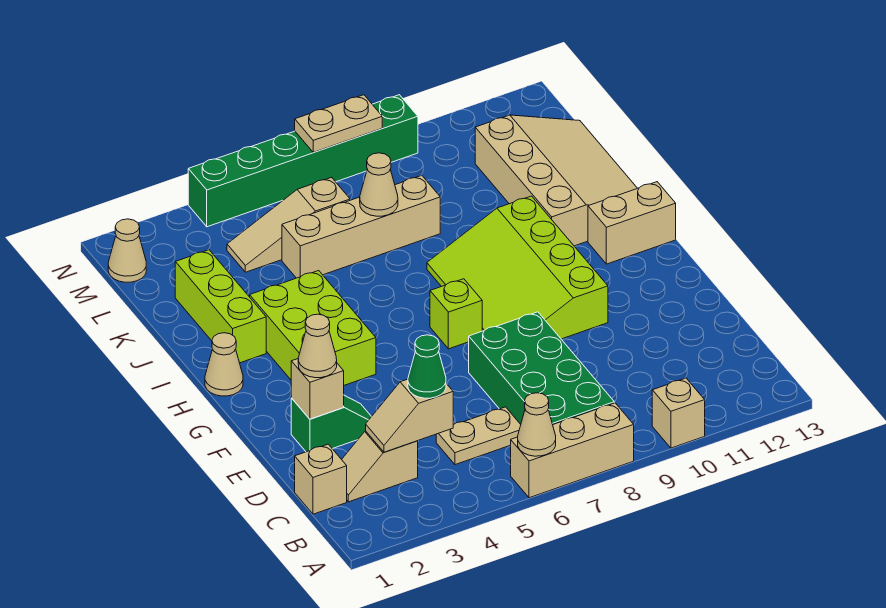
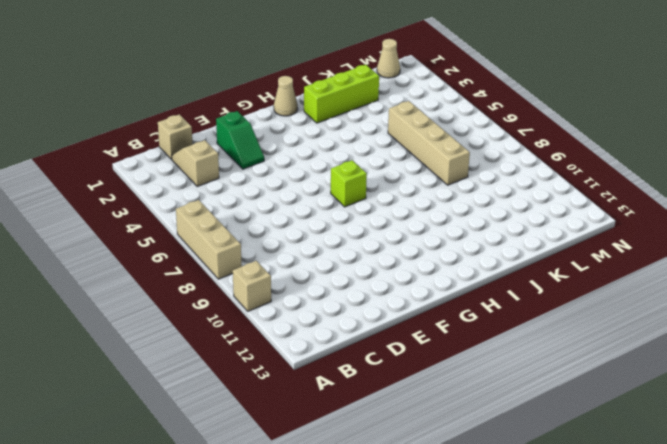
none -> green brick B7:E8 level 1
none -> tan plate C5:C6 level 1
none -> lime slope F8:I10 level 1 top 10

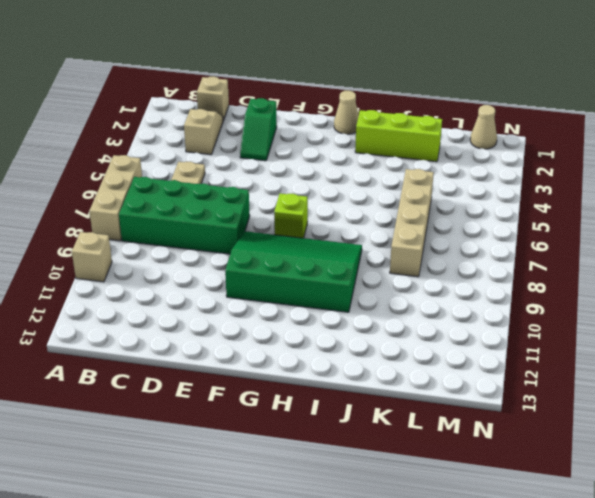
green slope F8:I10 level 1 top 10 -> lime slope F8:I10 level 1 top 10
none -> lime brick G3:I4 level 1
none -> tan brick H12:H13 level 1
none -> tan slope I11:L13 level 1 top 11

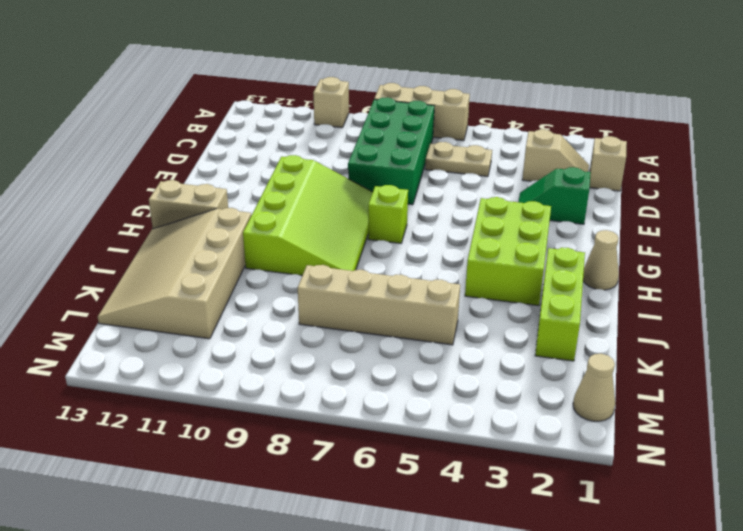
none -> tan slope L4:L6 level 1 top 6
none -> green brick N4:N9 level 1
none -> tan cone A6 level 2

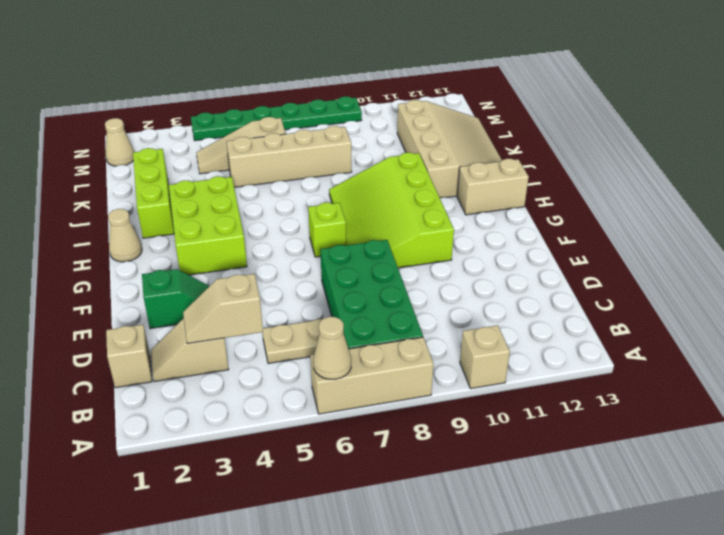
green plate N4:N9 level 1 -> green brick N4:N9 level 1
none -> tan brick E2 level 2
none -> tan cone K7 level 2
none -> tan plate N7:N8 level 2

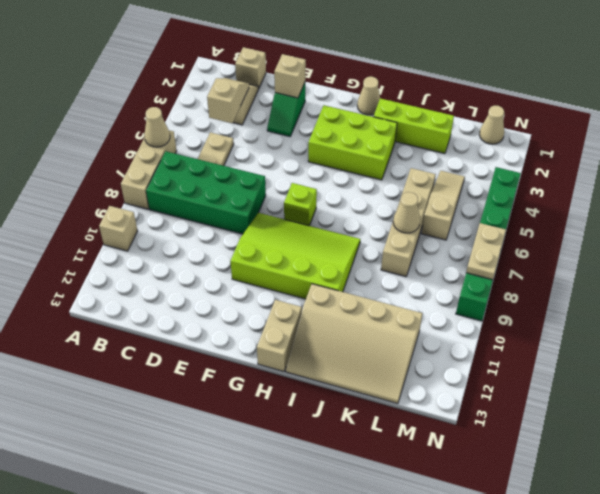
none -> green cone C4 level 3
none -> tan cone E2 level 3

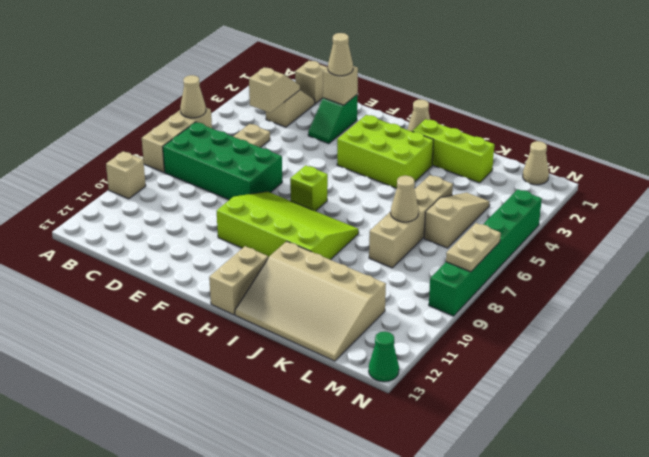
green cone N13 level 1 -> green cone C4 level 3

